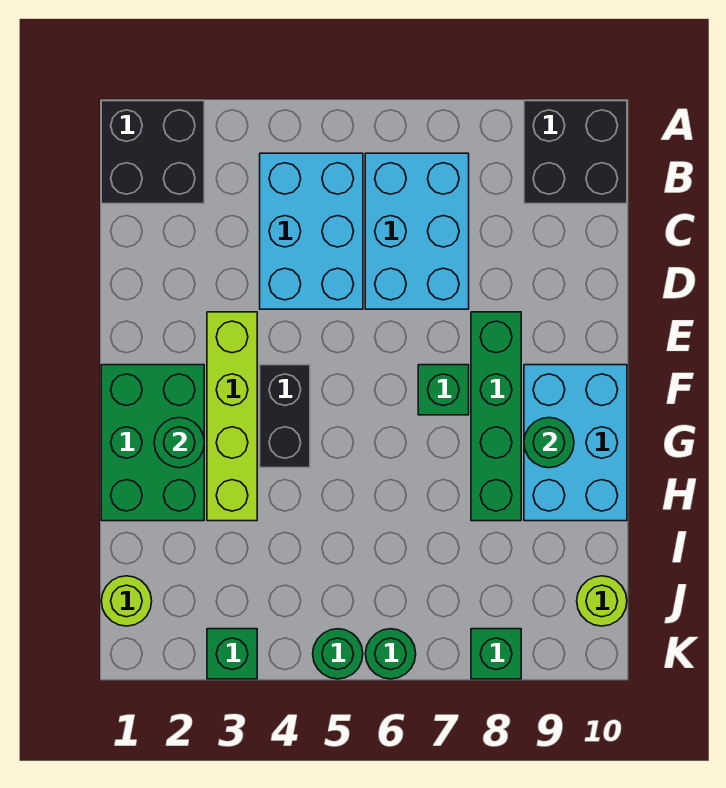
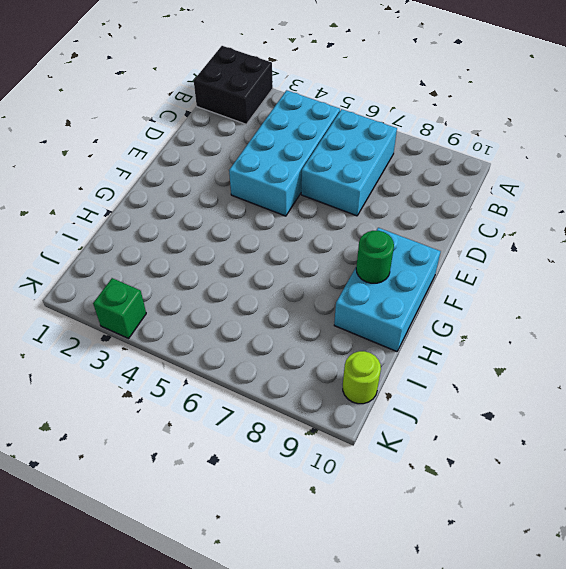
cyan brick B4:E5 level 1 -> cyan brick B4:D5 level 1
none -> black brick A9:B10 level 1
none -> lime brick E3:H3 level 1
none -> green brick E8:H8 level 1

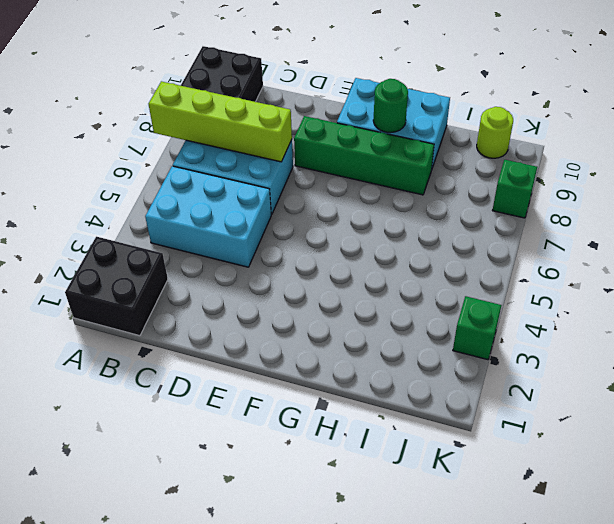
lime brick A7:D7 level 2 -> lime brick E3:H3 level 1
none -> green brick F1:H2 level 1
none -> black brick F4:G4 level 1
none -> green brick F7 level 1

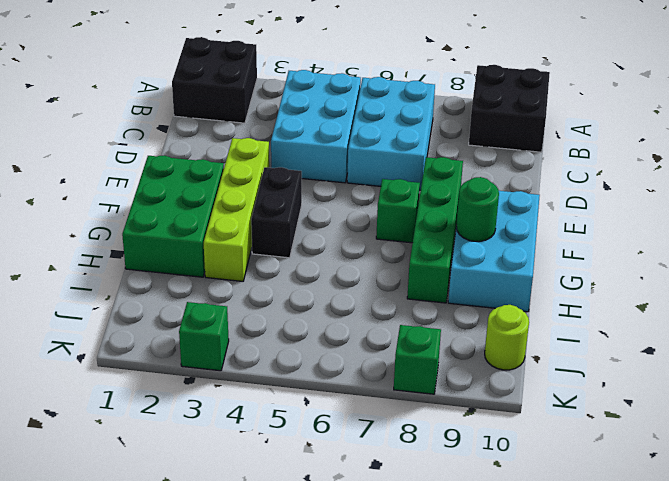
none -> lime round brick J1 level 1
none -> green round brick K5 level 1
none -> green round brick K6 level 1

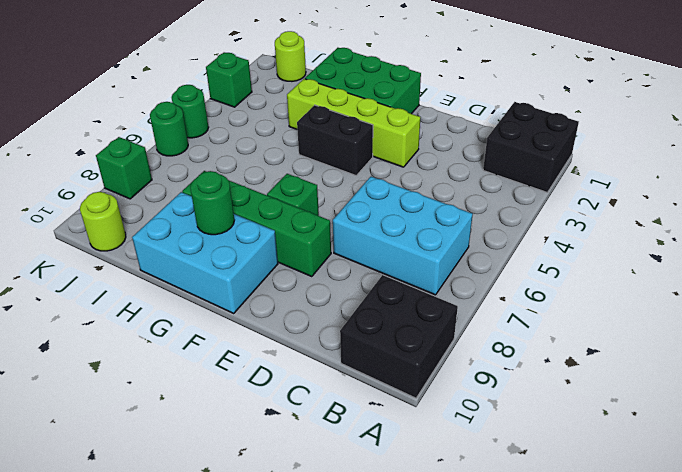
none -> cyan brick B4:D5 level 1
none -> green round brick G2 level 2

